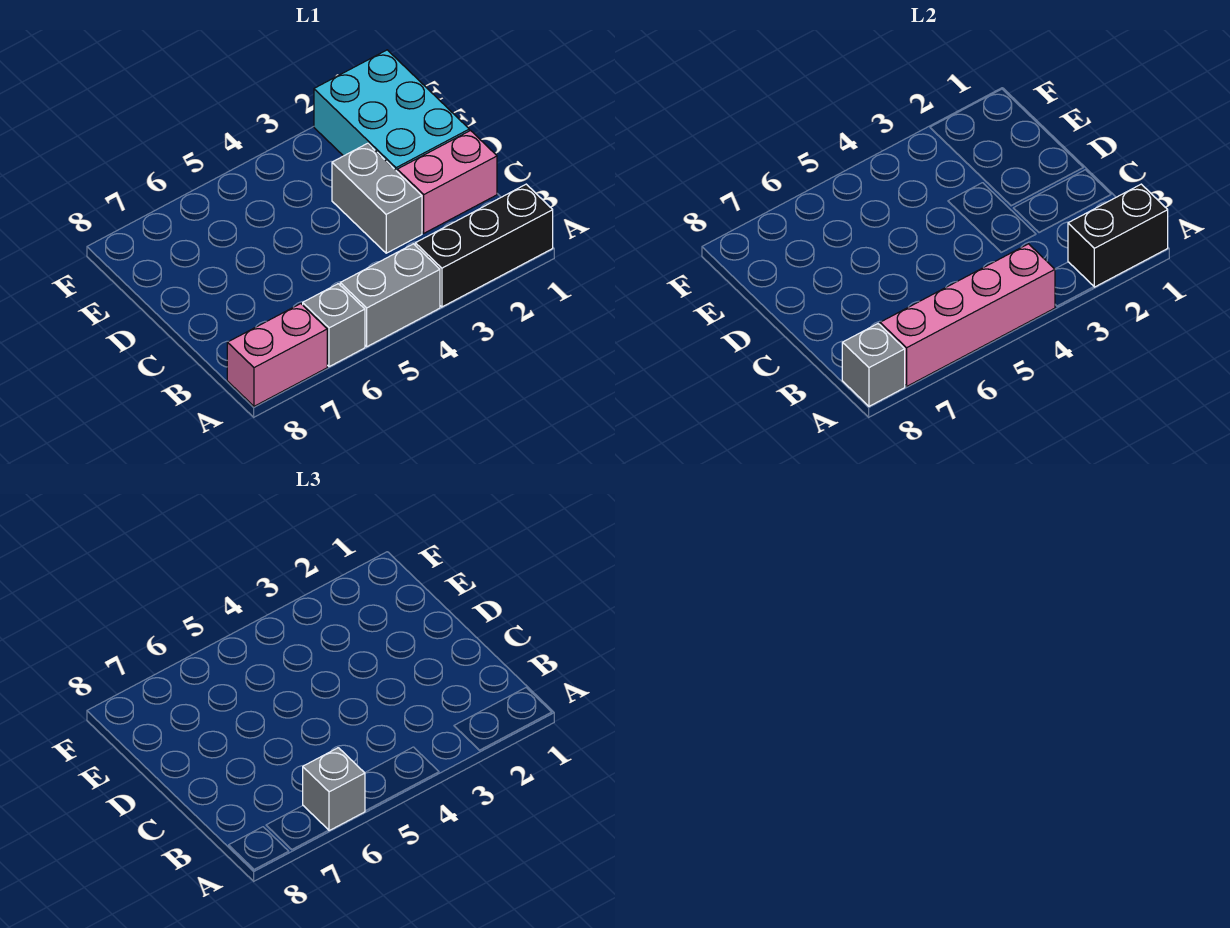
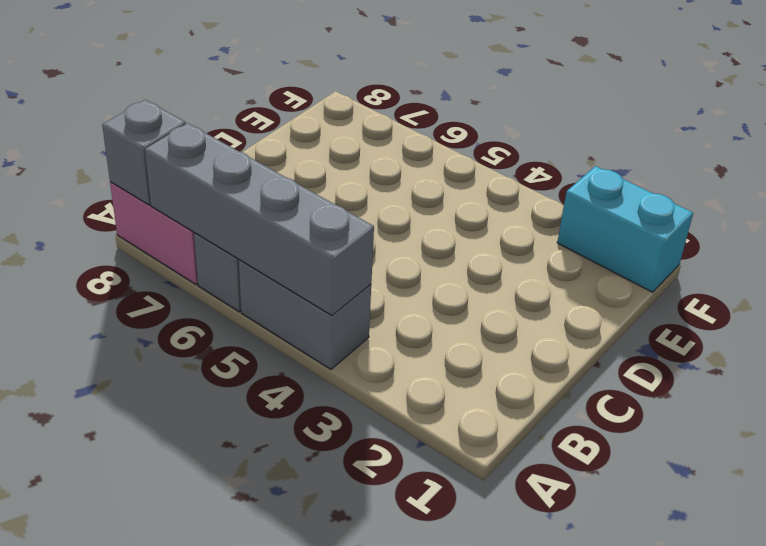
grey brick A4:A7 level 2 -> pink brick A4:A7 level 2
cyan brick F1:F2 level 1 -> cyan brick D1:F2 level 1
none -> black brick A1:A3 level 1
none -> pink brick C1:C2 level 1

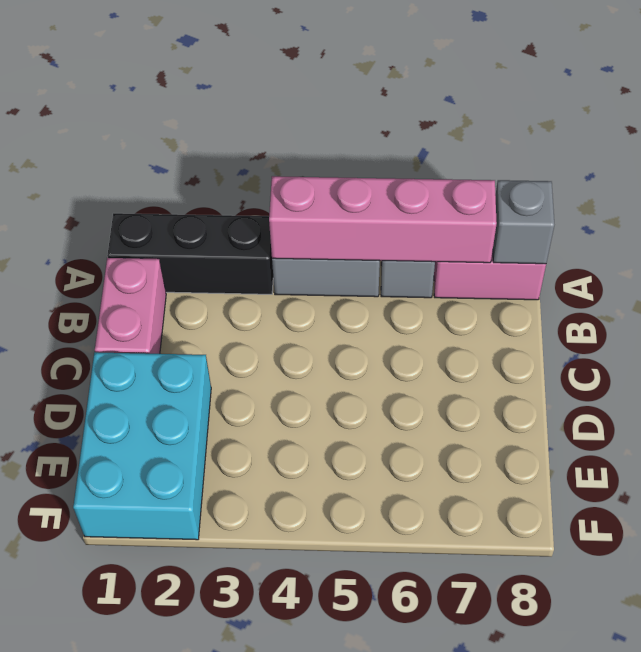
pink brick B1:C1 level 1 -> pink brick C1:C2 level 1
none -> grey brick C3:D3 level 1
none -> black brick A1:A2 level 2

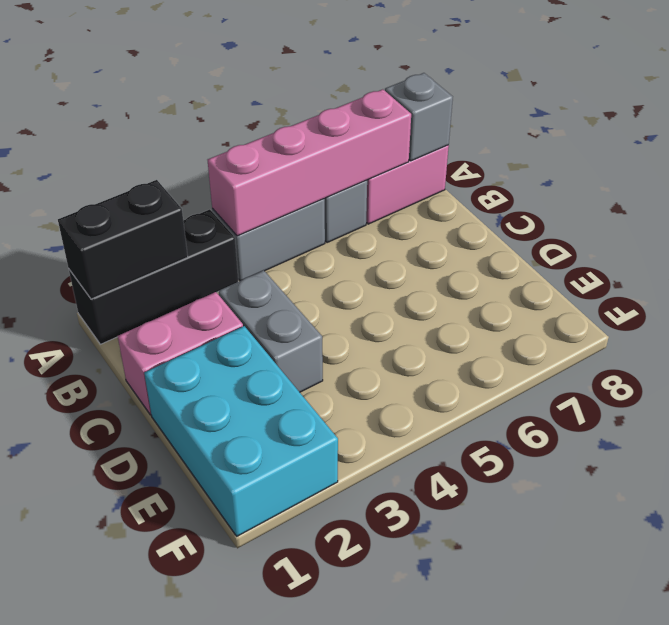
none -> grey brick A6 level 3

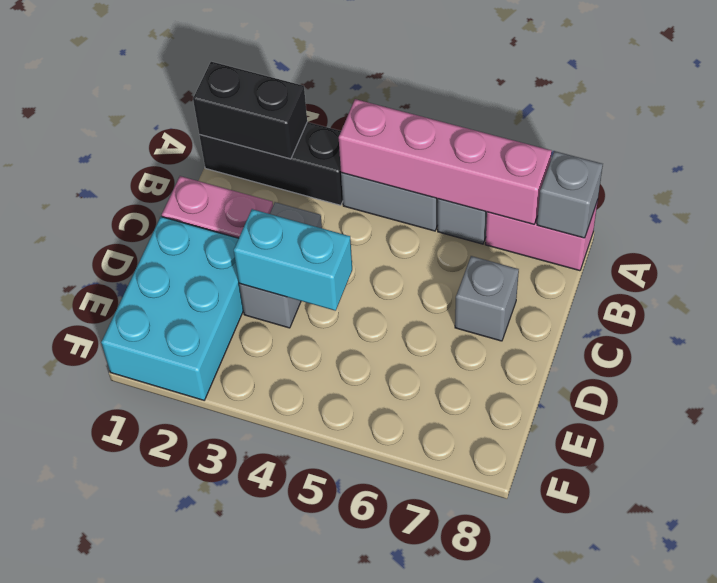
grey brick C7 level 1 -> grey brick A6 level 3
cyan brick D3:D4 level 2 -> none

